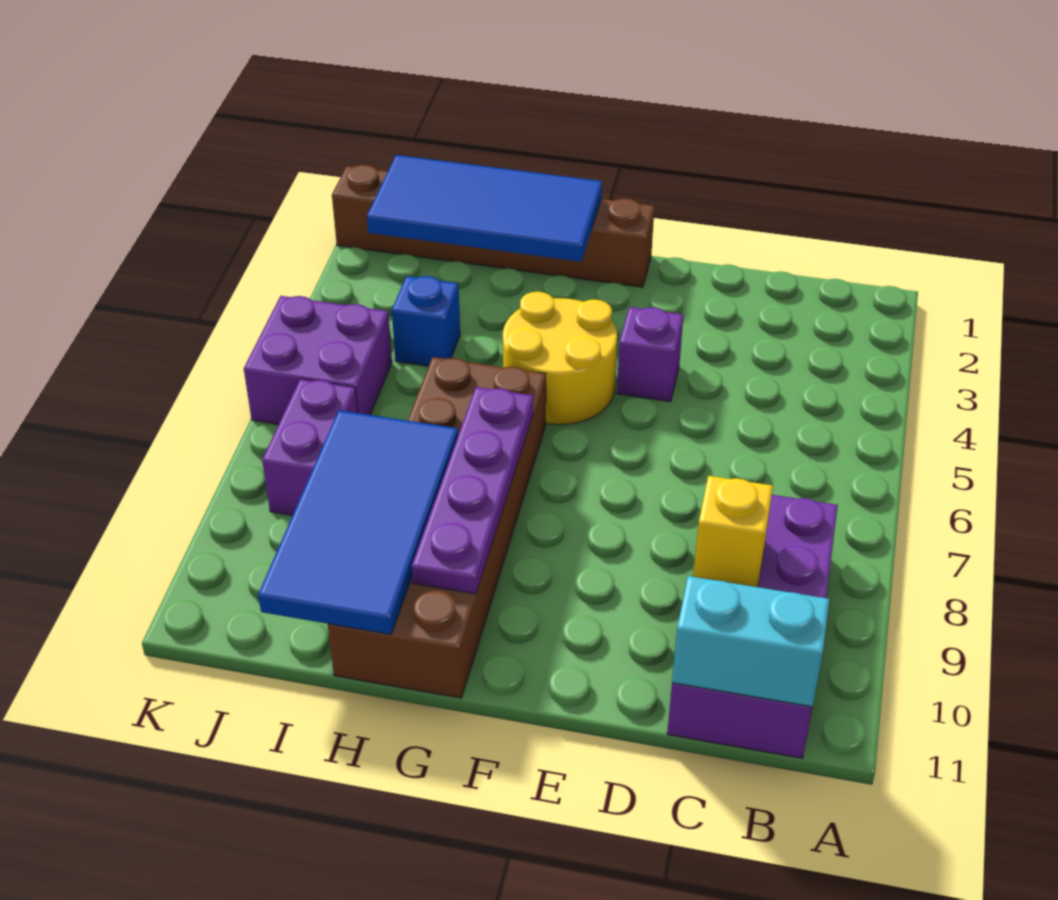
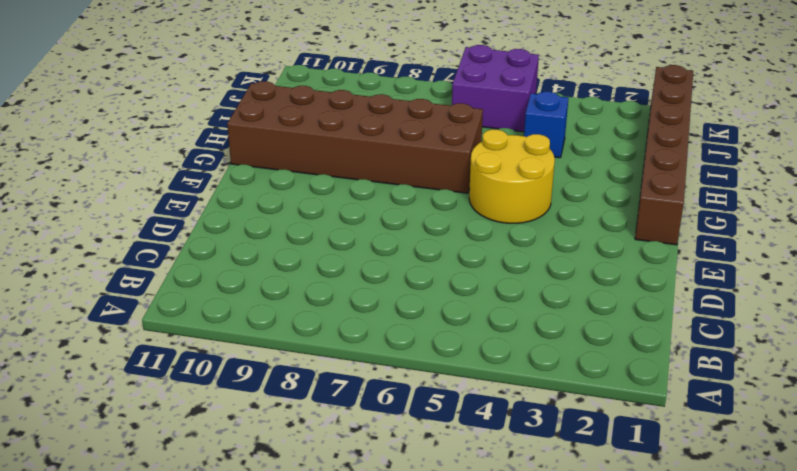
none -> purple brick B8:C11 level 1
none -> purple brick E4 level 1
none -> purple brick J7:J8 level 1

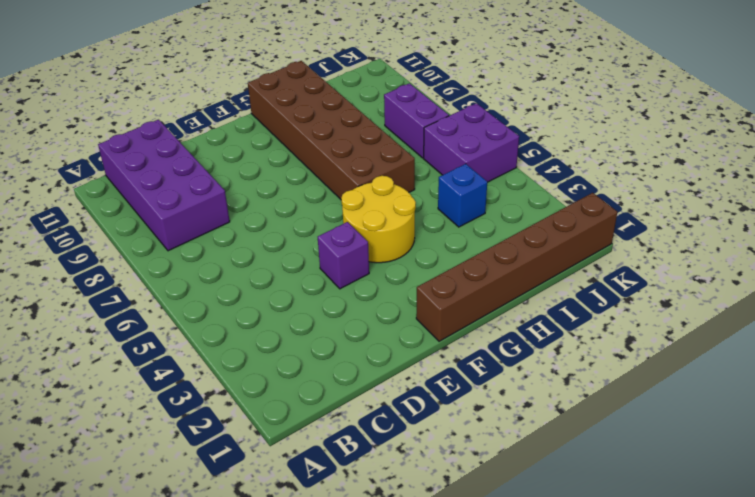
none -> cyan brick B11:C11 level 2
none -> yellow brick C9 level 2
none -> blue tile G1:J2 level 2

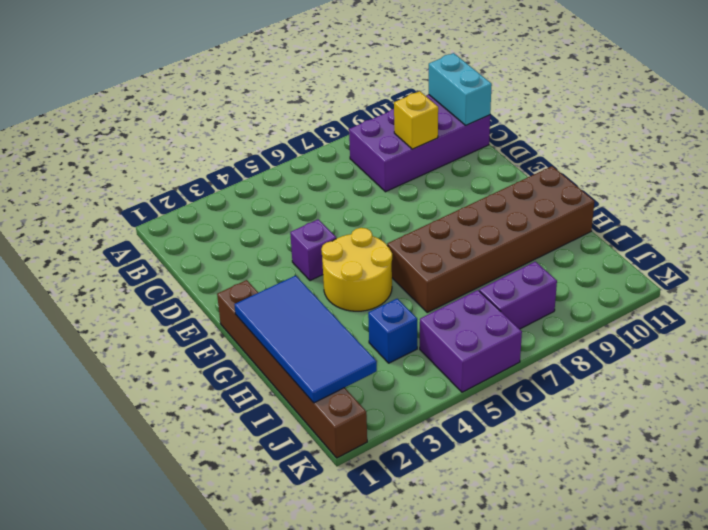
none -> purple plate G7:G10 level 2
none -> blue tile H8:I11 level 2

